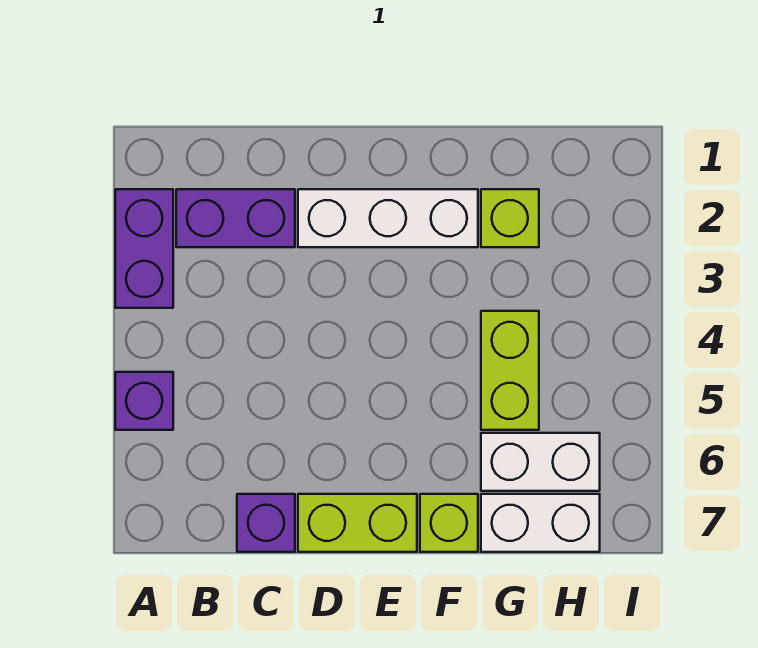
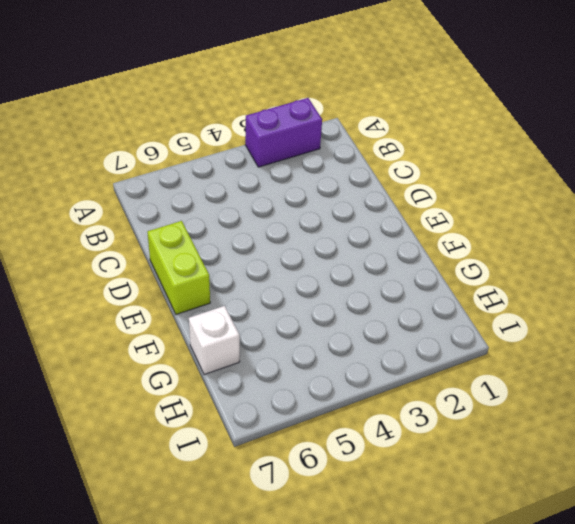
white brick G7 level 1 -> white brick G7:H7 level 1
none -> purple brick A5 level 1
none -> purple brick B2:C2 level 1

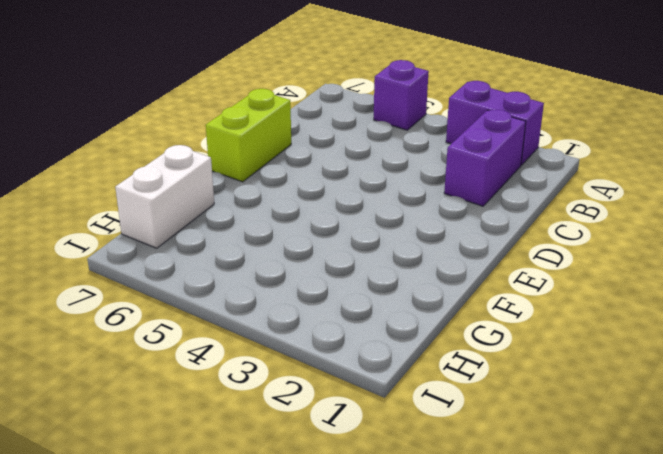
none -> purple brick C7 level 1
none -> white brick D2:F2 level 1

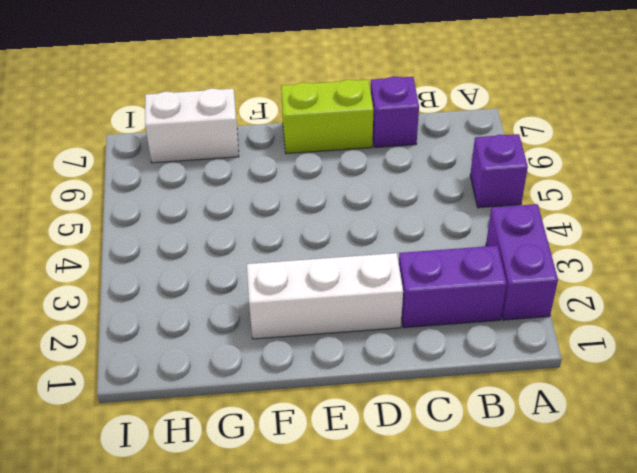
none -> lime brick F7 level 1
none -> lime brick G2 level 1

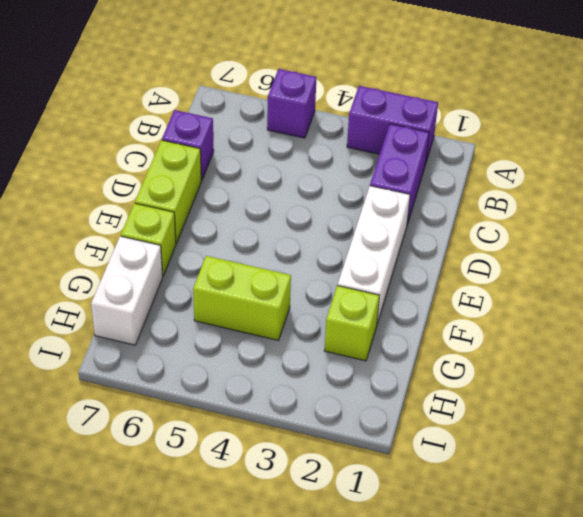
none -> white brick G6:H6 level 1

